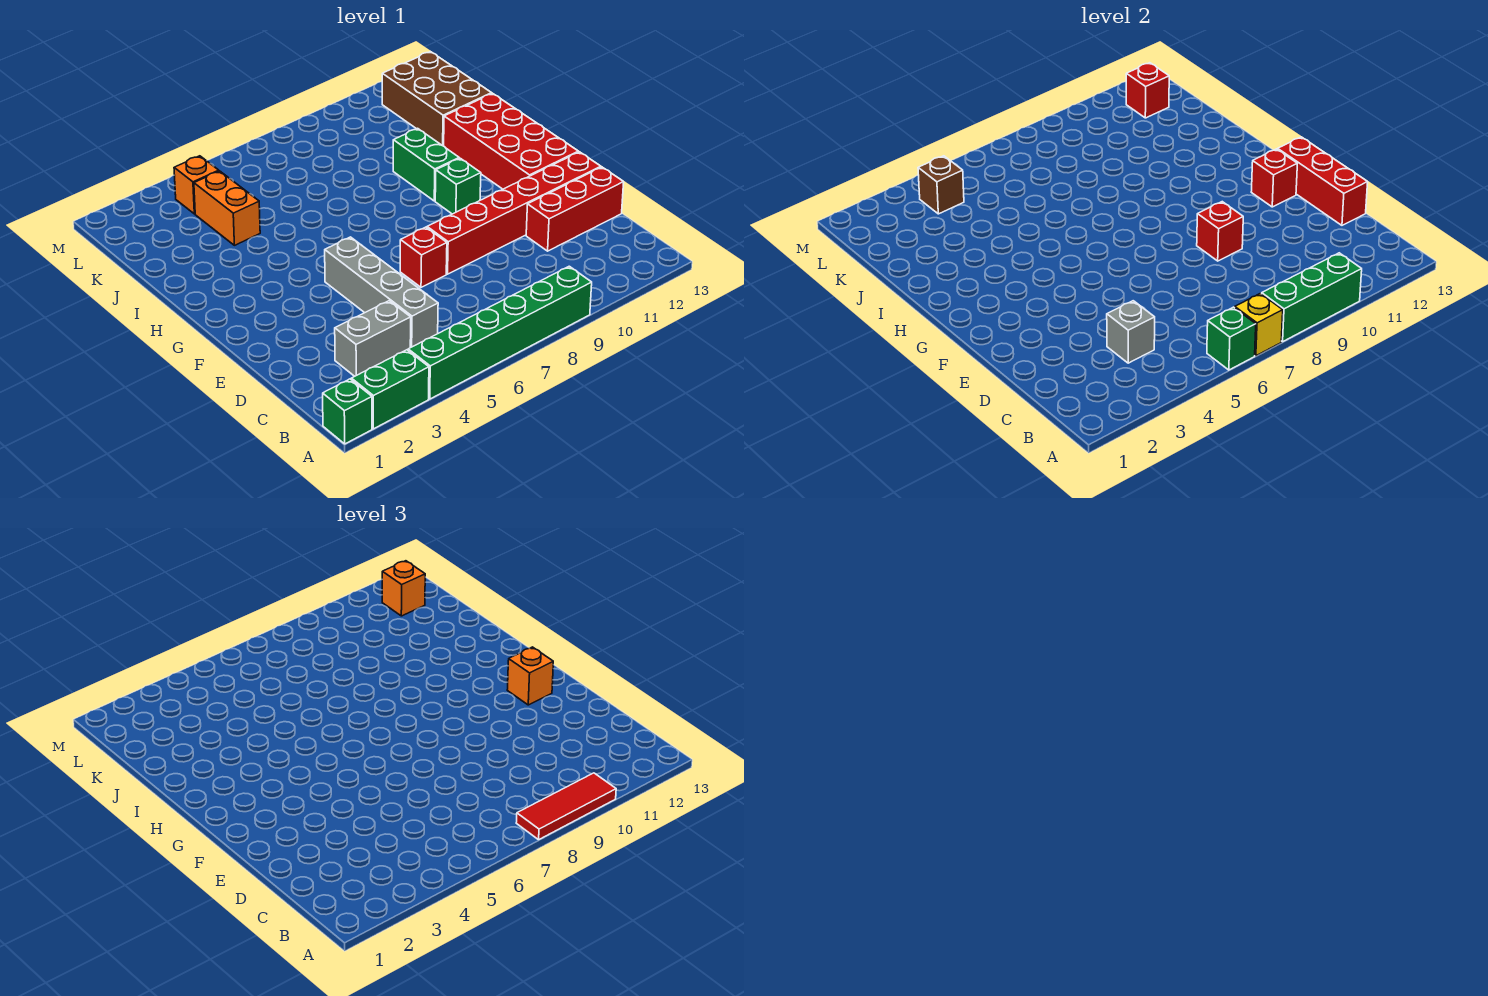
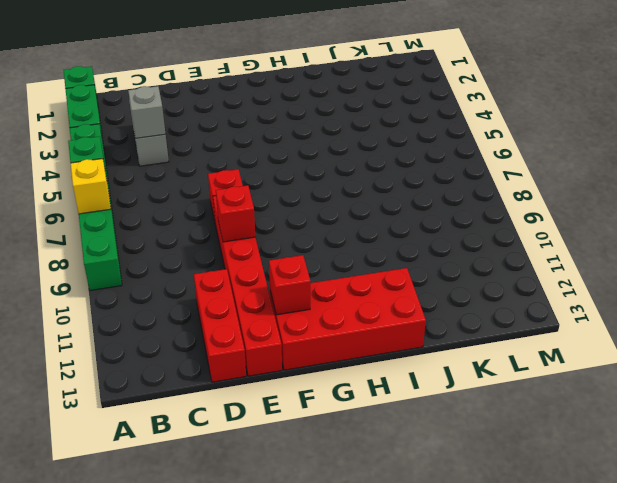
none -> grey brick C5:F5 level 1
none -> green brick G10 level 1
none -> green brick H10:I10 level 1

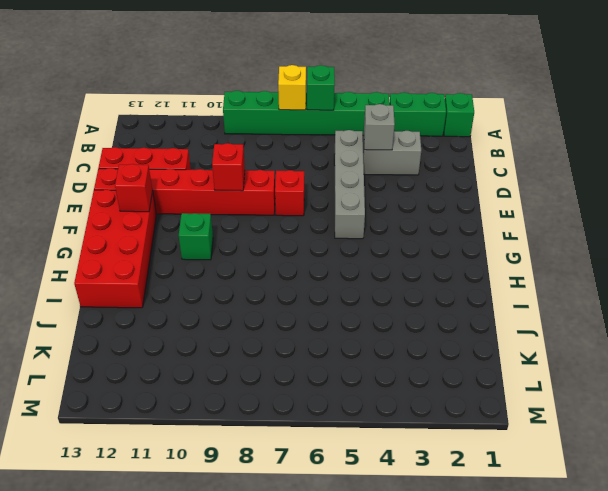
none -> green brick H10:I10 level 1
none -> orange brick J4:K4 level 1
none -> brown brick J12:L13 level 1

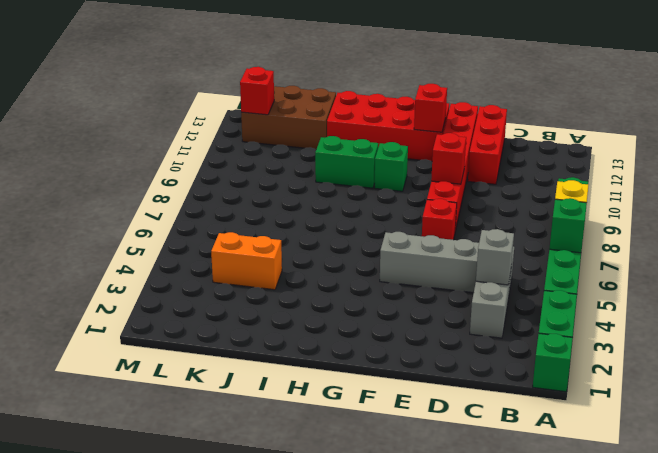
none -> orange brick L4 level 1
none -> green brick A8:A10 level 2
none -> red brick D13:F13 level 2

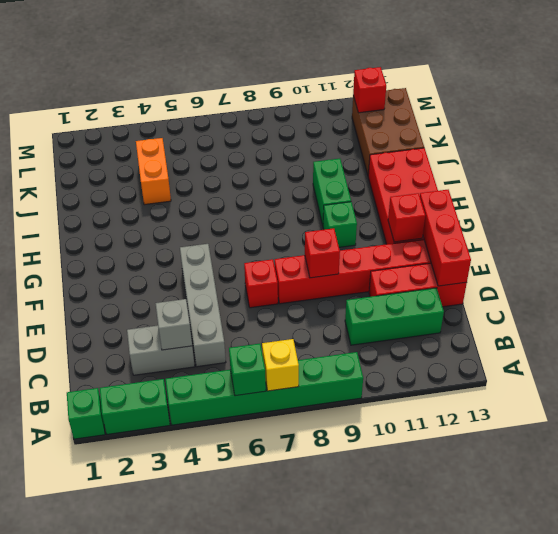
green brick C10:C12 level 1 -> green brick A8:A10 level 2
none -> orange brick L4 level 1
none -> brown brick L4 level 2
none -> red tile A8:A10 level 3

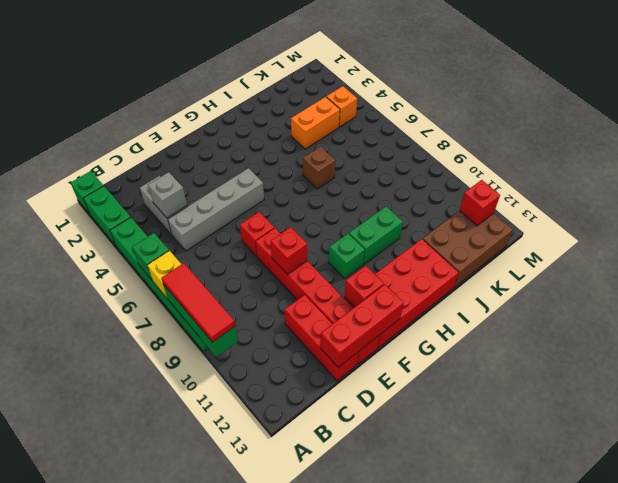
brown brick I6 level 1 -> brown brick L4 level 2
none -> orange brick F12 level 3
none -> orange brick L12 level 3

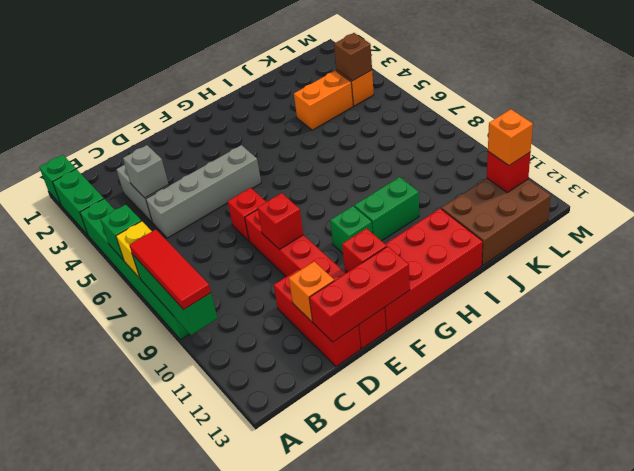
orange brick D12 level 2 -> orange brick F12 level 3

